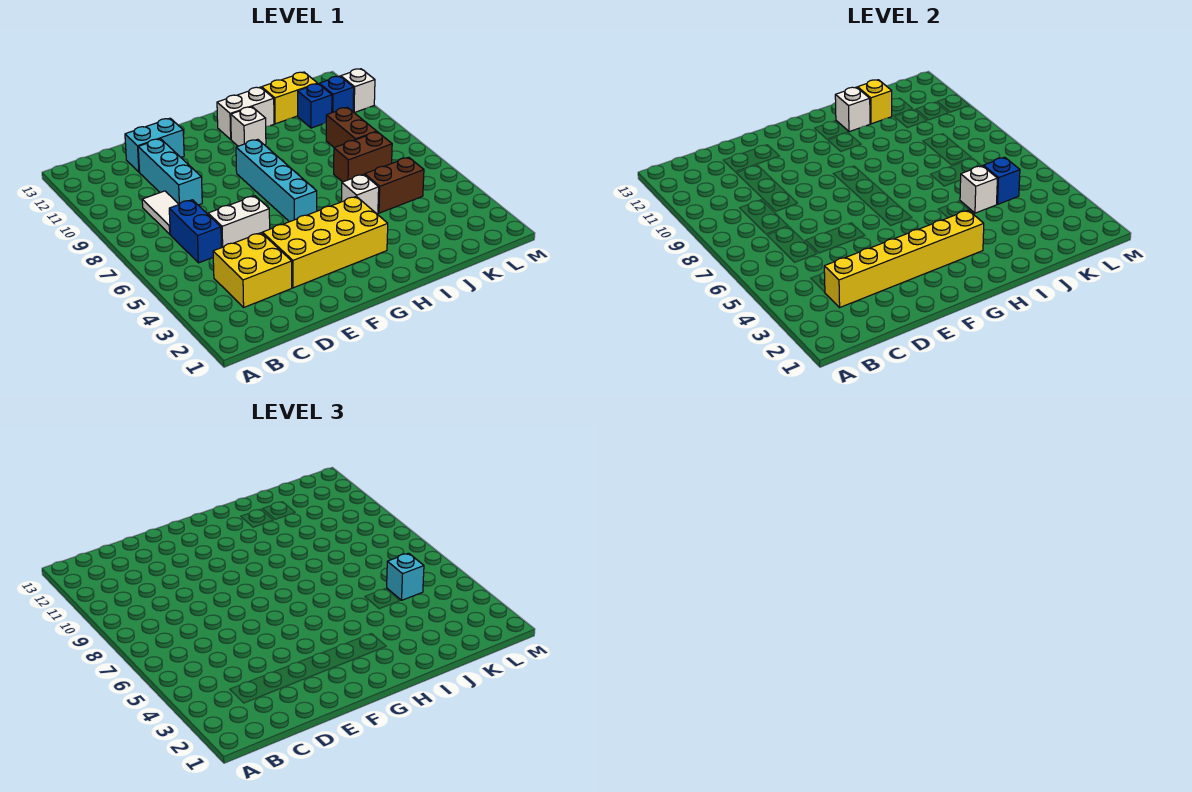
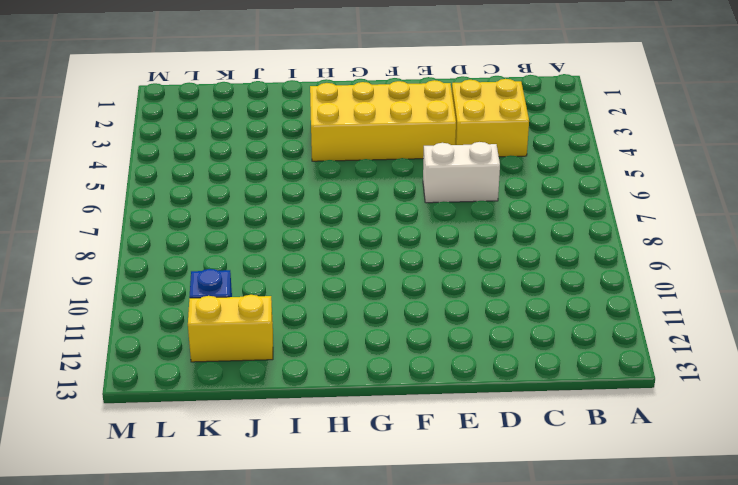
none -> blue brick C6:C7 level 1
none -> white tile C8:C9 level 1
none -> cyan brick D9:D11 level 1

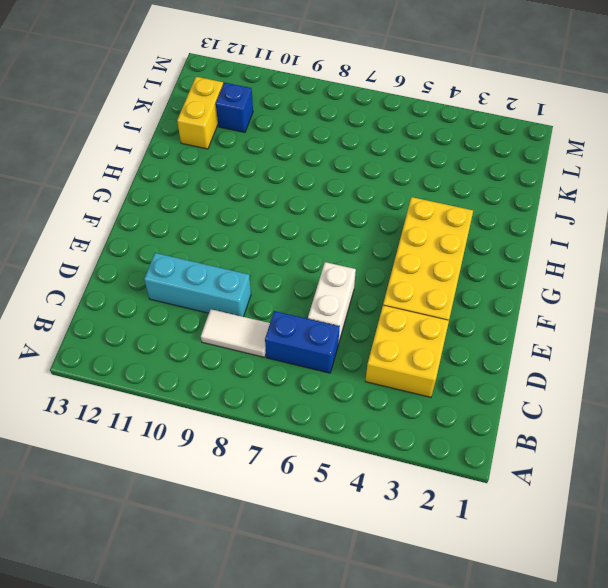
none -> cyan brick D12:E12 level 1
none -> cyan brick G6:G9 level 1
none -> white brick H11 level 1

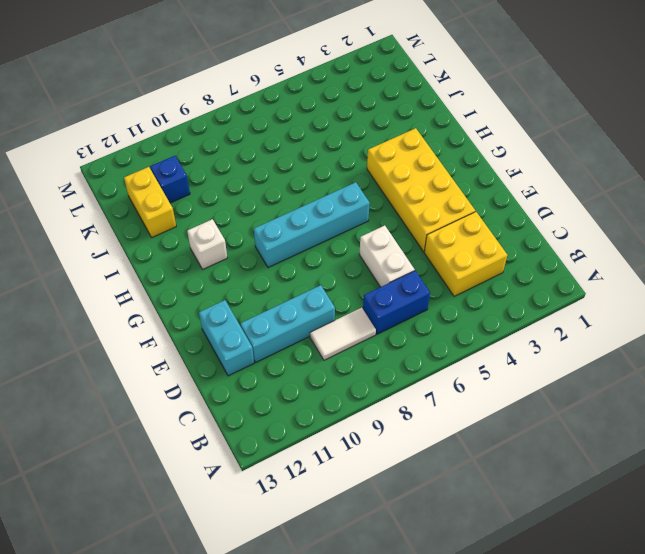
none -> white brick H12:I12 level 1
none -> white brick I5 level 1
none -> brown brick J5:K5 level 1

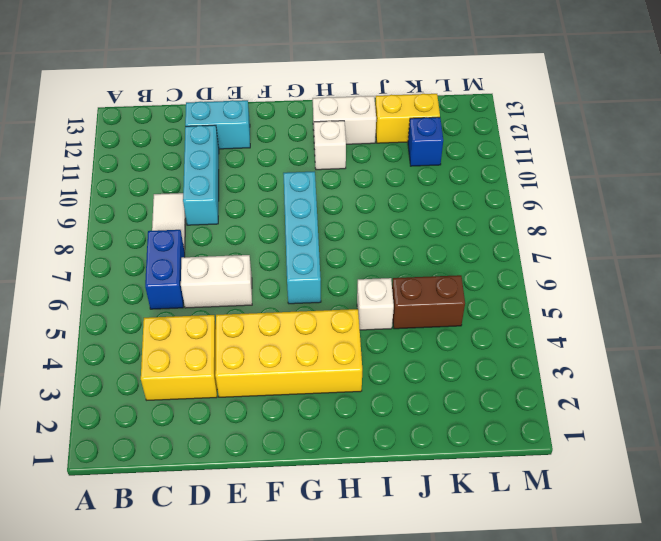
none -> brown brick J7:K7 level 1
none -> brown brick K8:K9 level 1
none -> blue brick L11 level 1

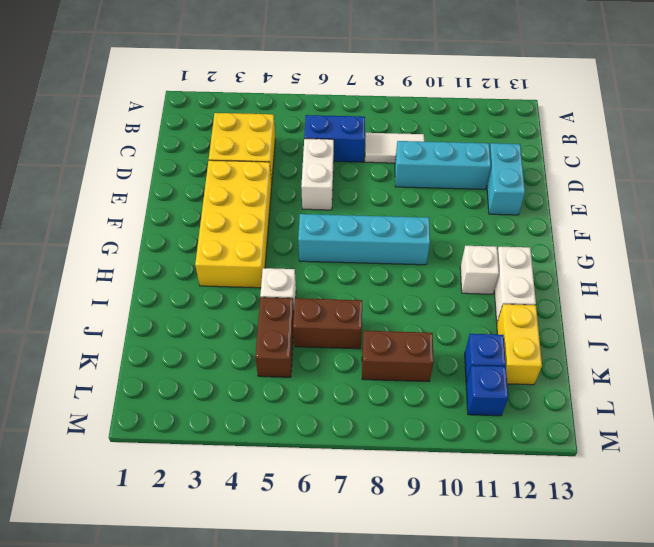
brown brick J6:J7 level 1 -> brown brick J7:K7 level 1
none -> white brick M11 level 1
none -> yellow brick C3:H3 level 2
none -> white brick I12 level 2

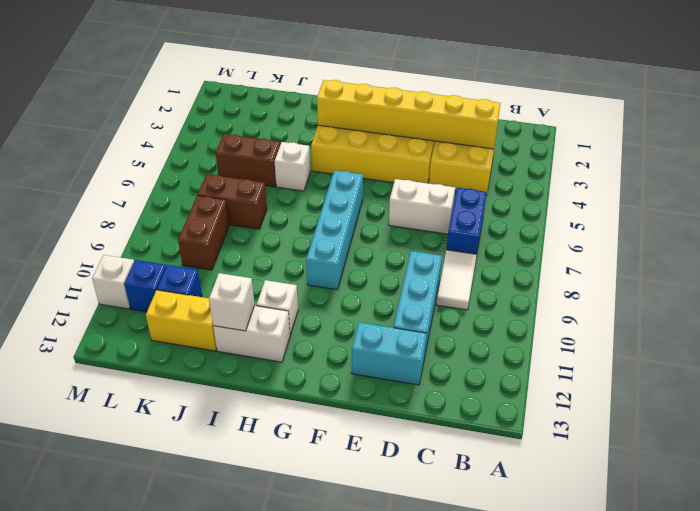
none -> white brick J5 level 2
none -> yellow brick J12 level 2
none -> blue brick K5 level 2

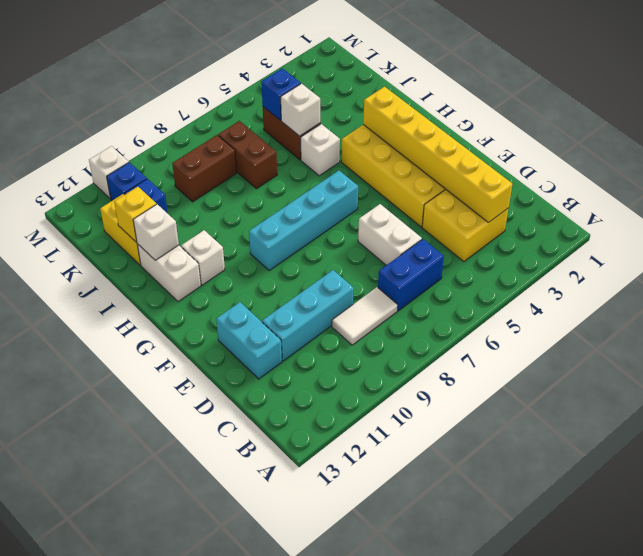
none -> cyan brick K5 level 3

